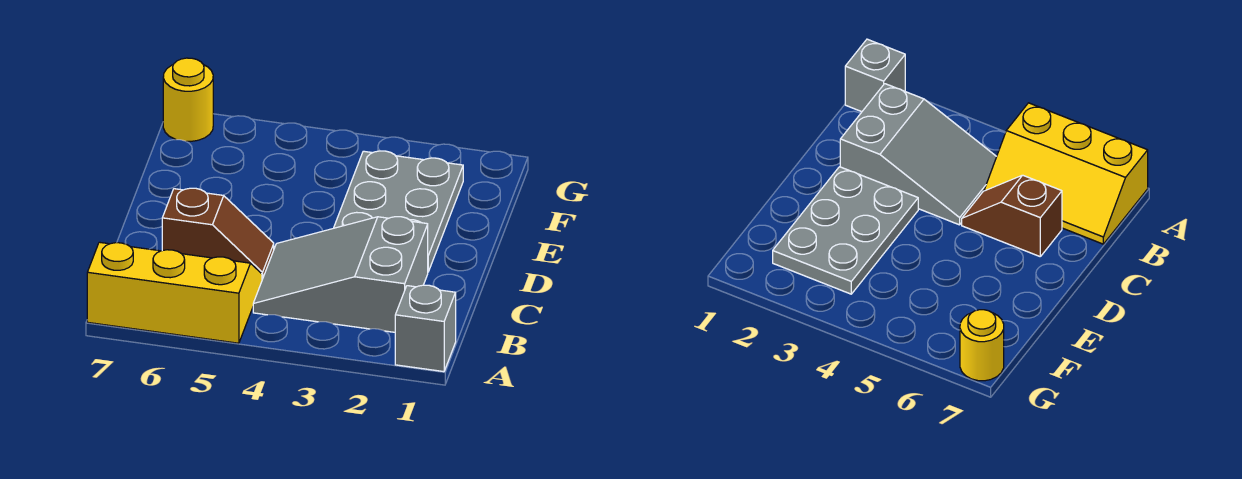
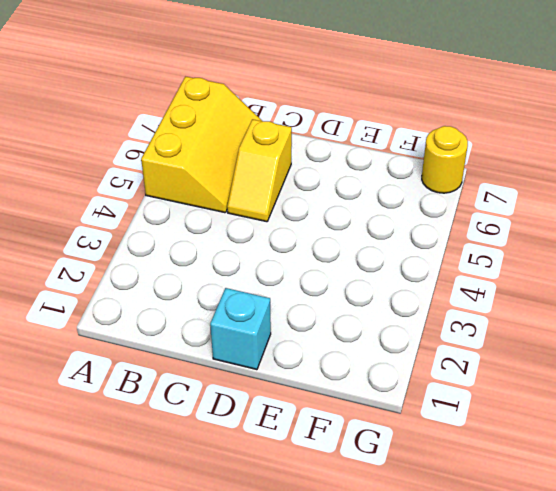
yellow slope C5:C6 level 1 top 6 -> brown slope C5:C6 level 1 top 6
cyan brick D1 level 1 -> none
none -> grey brick A1 level 1
none -> grey slope B2:C4 level 1 top 2

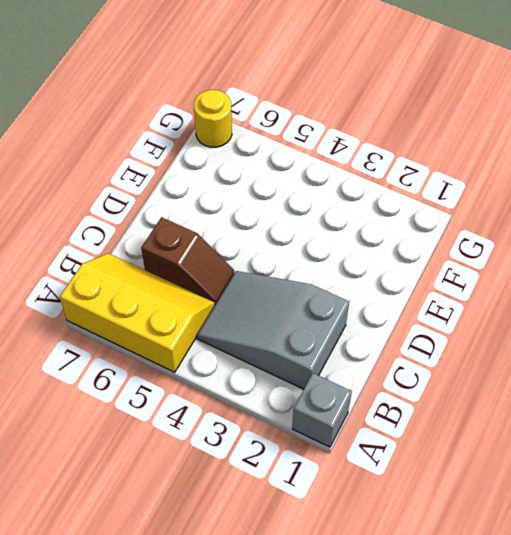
none -> grey plate D2:F3 level 1

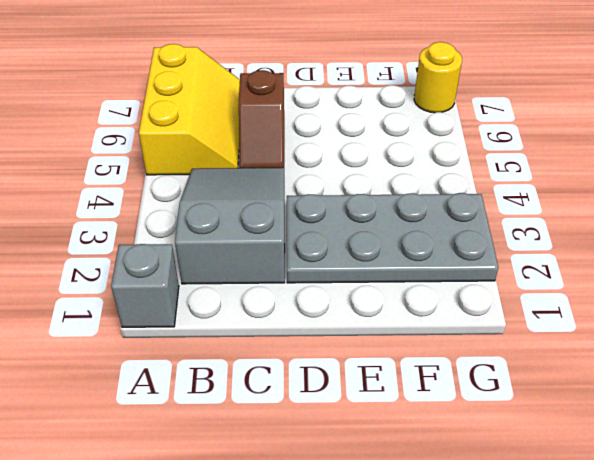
grey plate D2:G3 level 1 -> grey plate D2:F3 level 1

